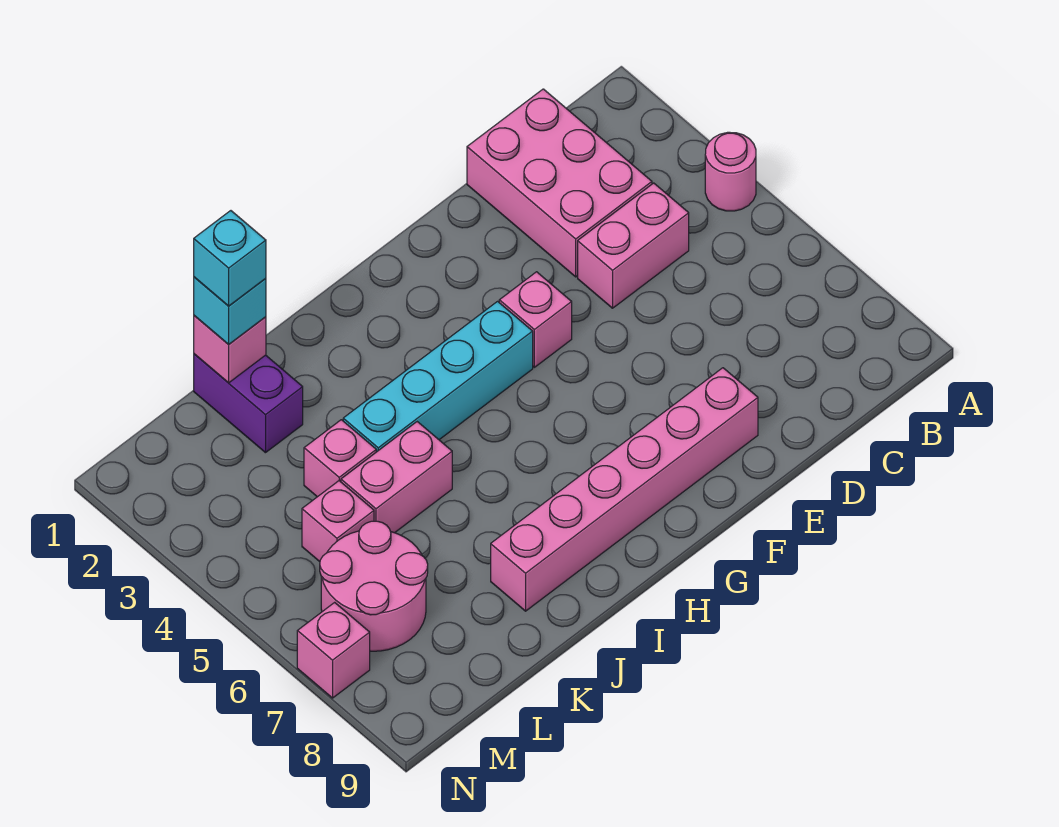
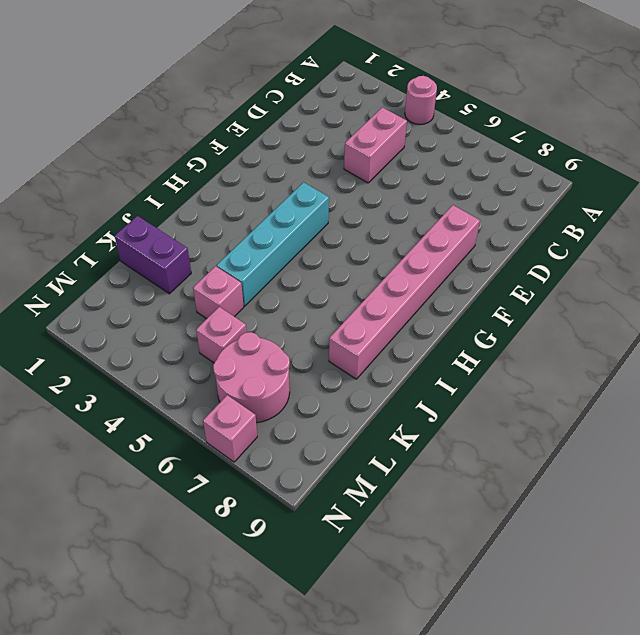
none -> pink brick C1:D3 level 1
none -> pink brick F4 level 1
none -> pink brick J5:K5 level 1

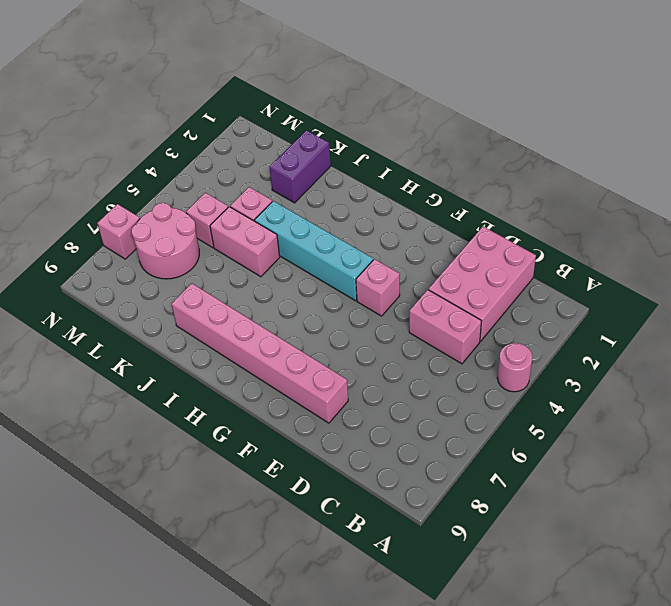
none -> pink brick K1 level 2
none -> cyan brick K1 level 3
none -> cyan brick K1 level 4

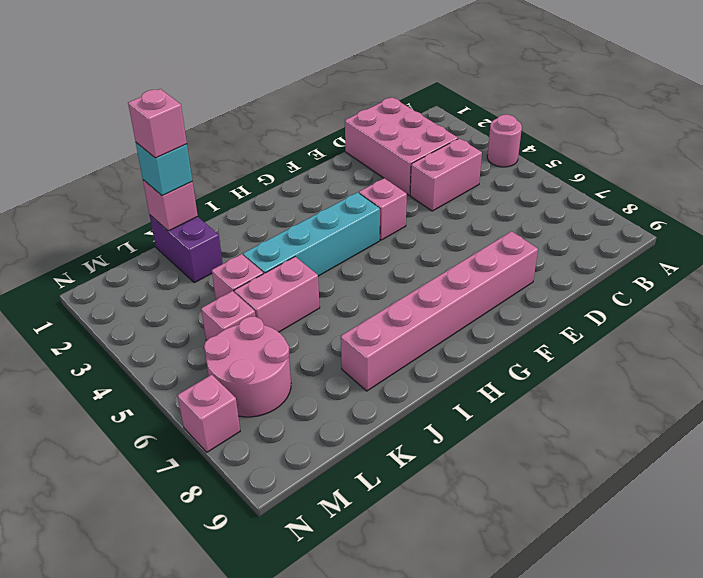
pink brick K1 level 4 -> cyan brick K1 level 4

